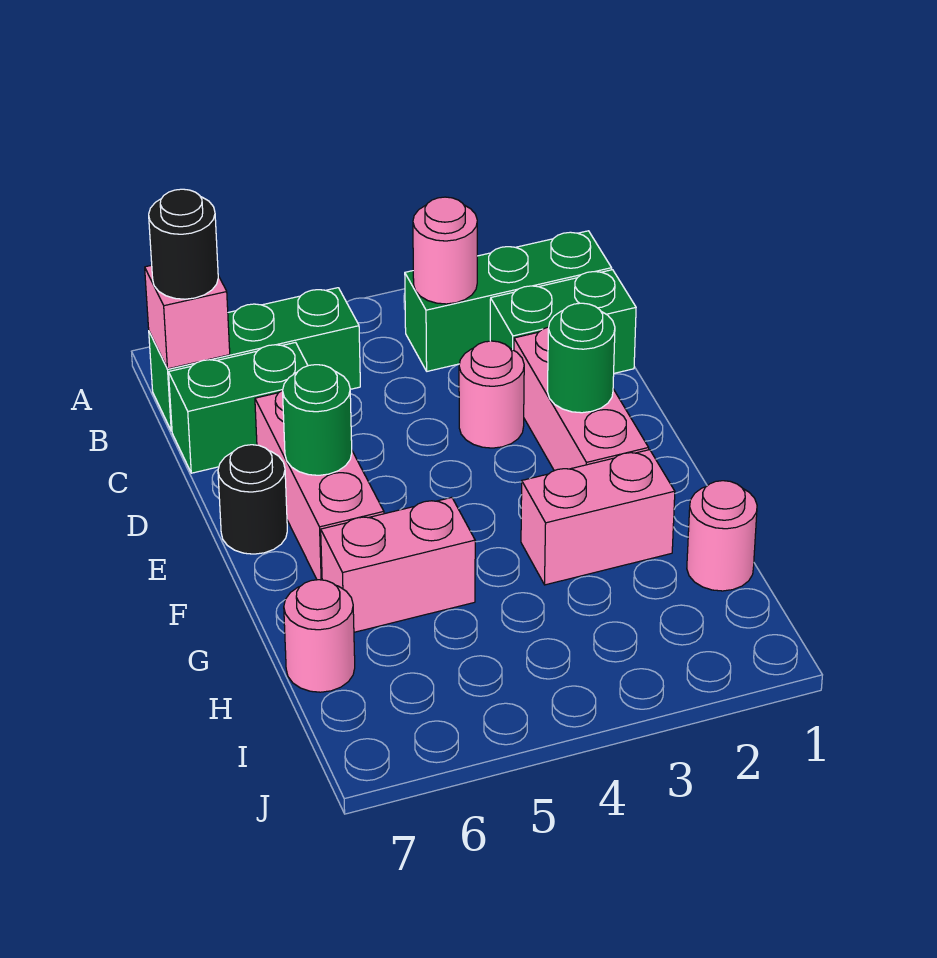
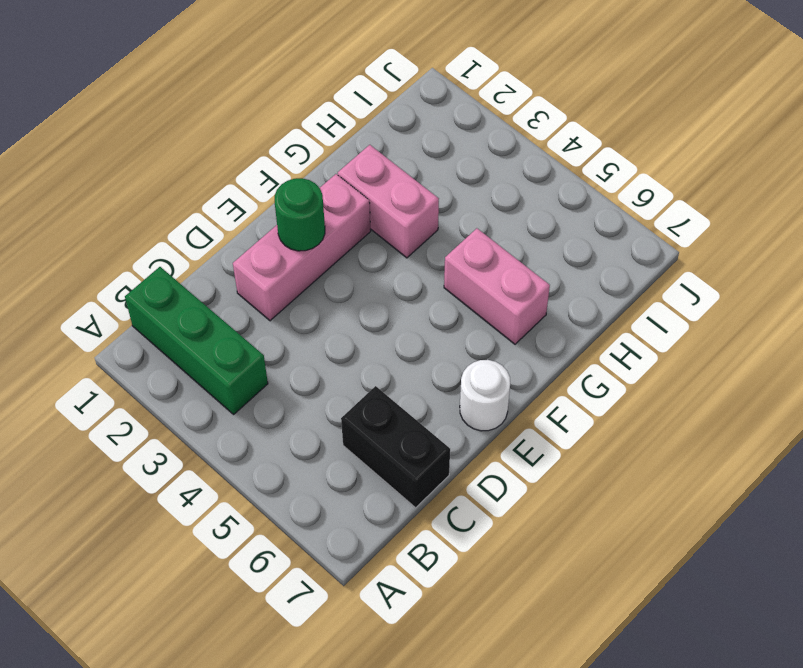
black brick C6:C7 level 1 -> green brick C6:C7 level 1
white round brick E7 level 1 -> black round brick E7 level 1
none -> green brick B5:B7 level 1
none -> green brick C1:C2 level 1
none -> pink round brick D3 level 1

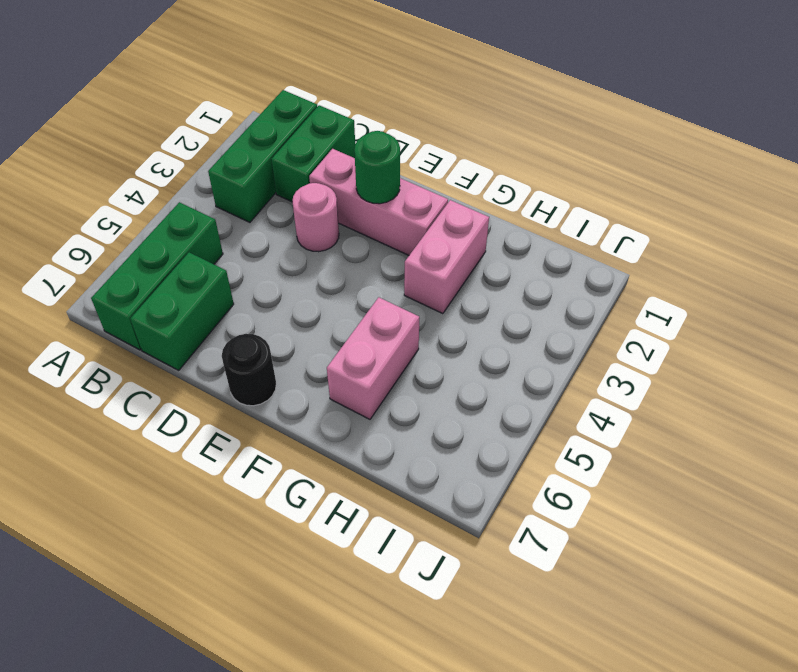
none -> pink brick D6:F6 level 1
none -> pink round brick H1 level 1
none -> pink round brick H7 level 1

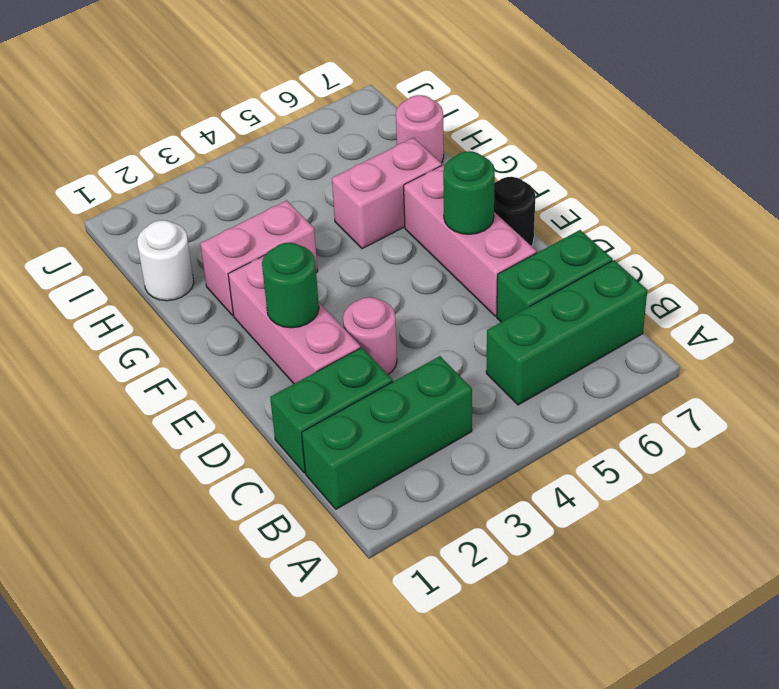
white round brick H1 level 1 -> pink round brick H1 level 1
none -> pink round brick B3 level 2
none -> pink brick B7 level 2
none -> black round brick B7 level 3

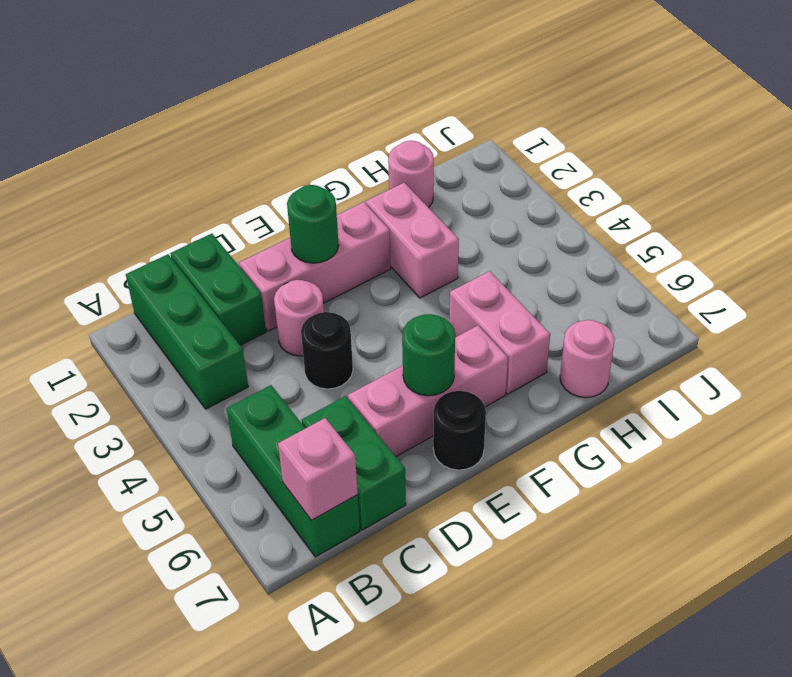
black round brick D4 level 1 -> black round brick B7 level 3
none -> pink round brick B3 level 2

